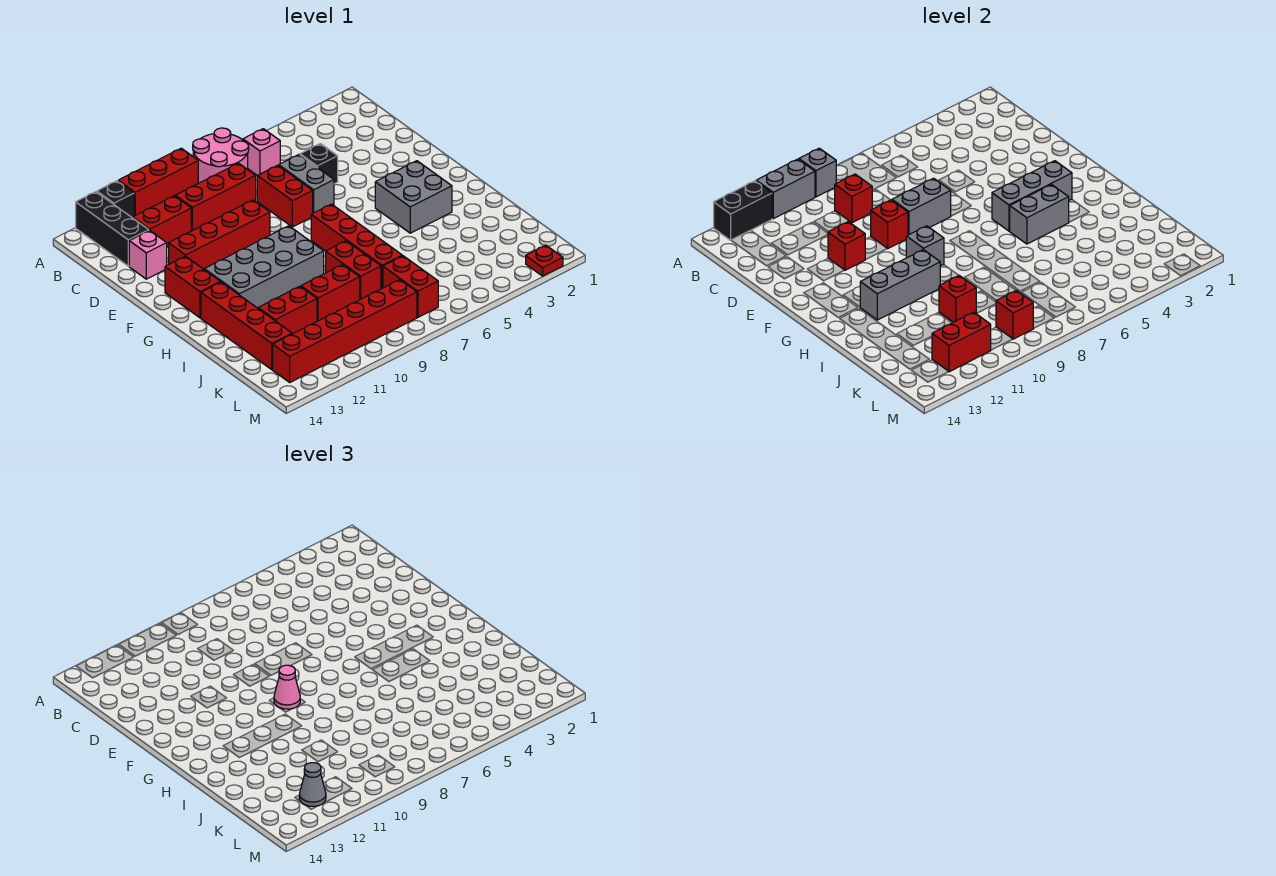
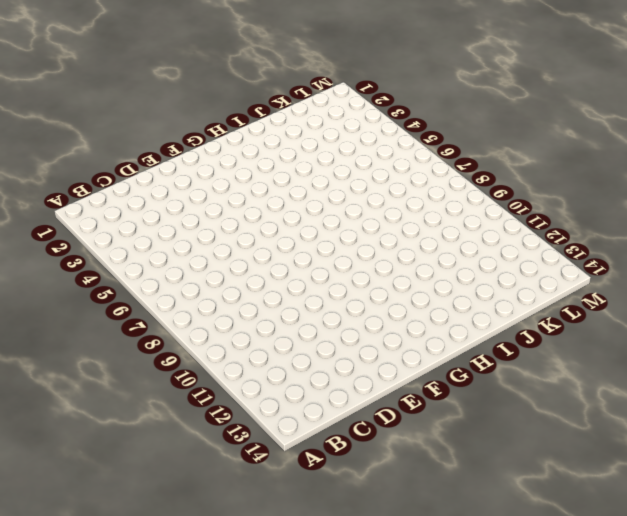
none -> pink round brick A7:B8 level 1
none -> red brick A9:A11 level 1
none -> black brick A12 level 1
none -> black brick A13:C13 level 1

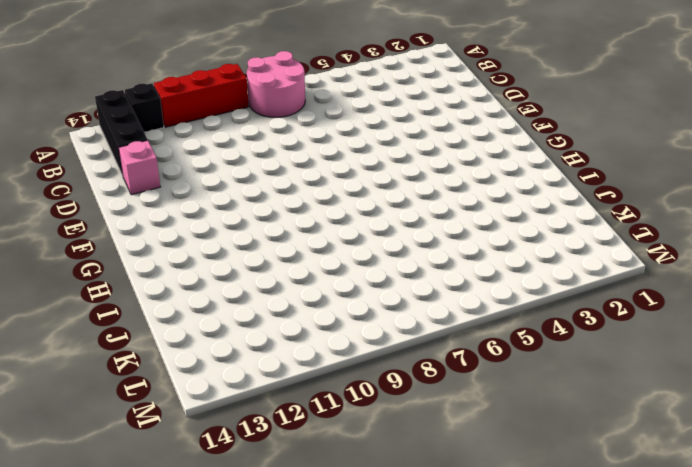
none -> pink brick B6 level 1
none -> red brick C8:C10 level 1
none -> red brick C11:C12 level 1
none -> black brick D5 level 1

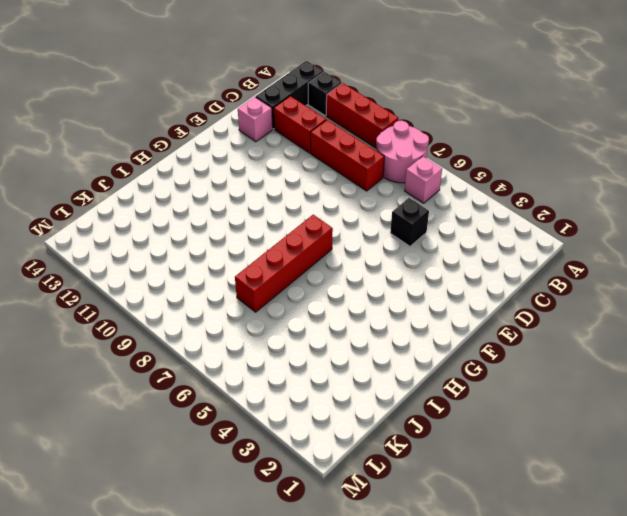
none -> grey brick D6:E6 level 1
none -> red brick D7:E7 level 1
none -> red brick E9:E12 level 1
none -> red brick F13:G13 level 1

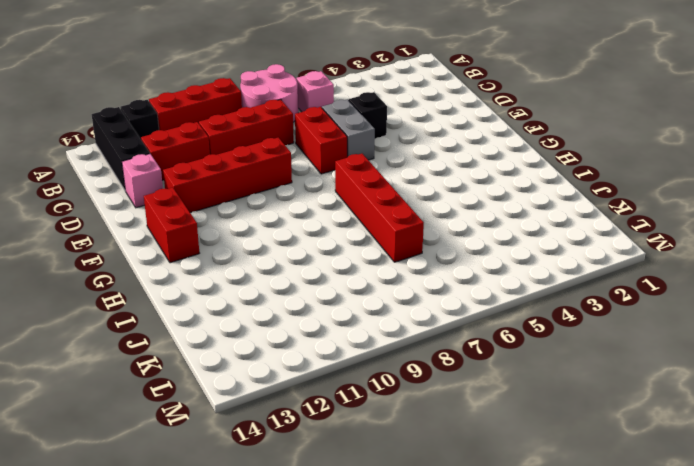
none -> grey brick G3:H4 level 1
none -> grey brick G9:H12 level 1
none -> red brick H13:K13 level 1
none -> red brick I8:J8 level 1

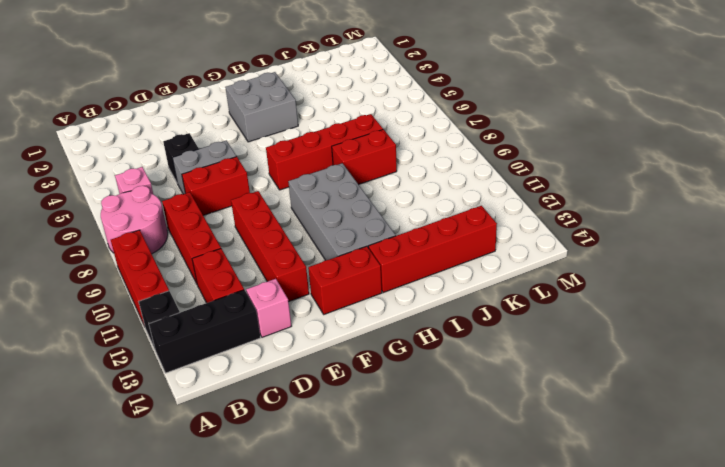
none -> red brick J9:J10 level 1
none -> red brick J11:J12 level 1
none -> red brick K7:L7 level 1
none -> red brick L8:L13 level 1

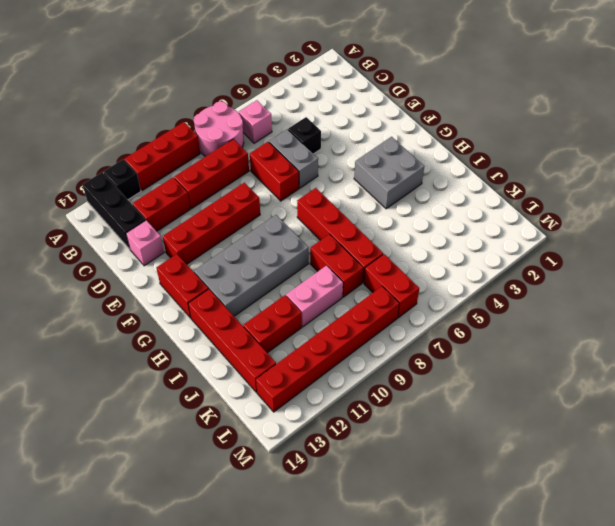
pink brick J9:J10 level 1 -> red brick J9:J10 level 1
none -> red plate M2 level 1
none -> grey brick A9 level 2
none -> grey brick A10:A11 level 2
none -> black brick A12:A13 level 2

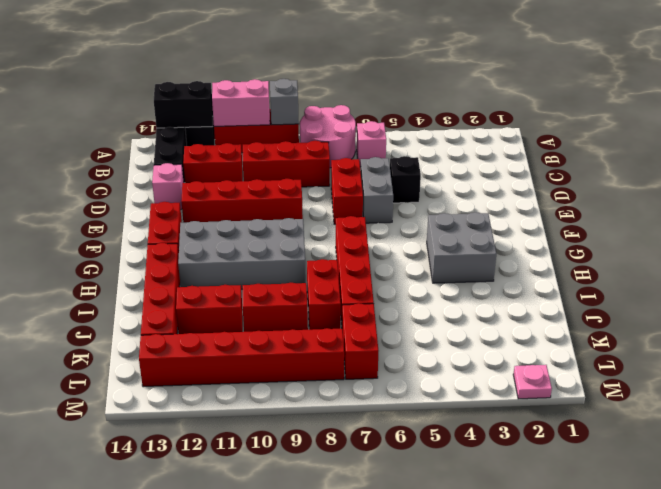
pink brick A10:A11 level 2 -> grey brick A10:A11 level 2
pink plate M2 level 1 -> red plate M2 level 1
none -> red brick C9 level 2
none -> grey brick E7:E8 level 2
none -> red brick E9 level 2
none -> red brick E11 level 2

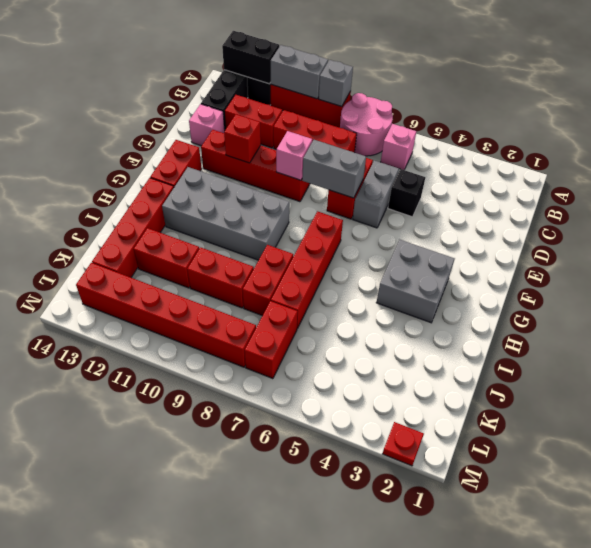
pink brick E9 level 2 -> red brick E9 level 2
none -> red brick C9 level 2
none -> grey brick G3:G5 level 2
none -> grey brick G9 level 2
none -> grey brick H4:H5 level 2

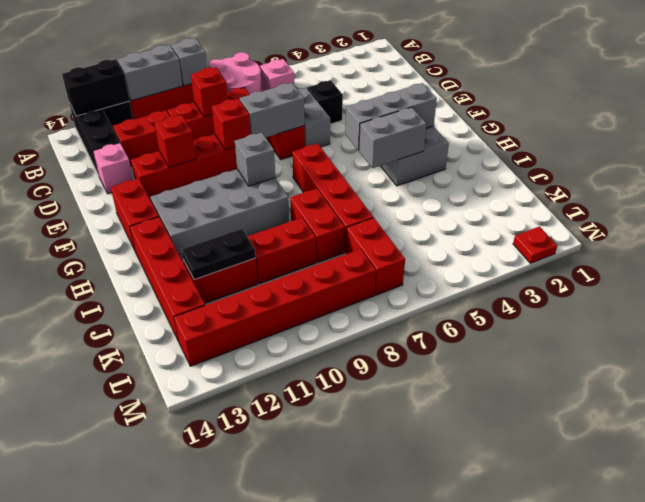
black plate J11:J12 level 2 -> none
none -> grey brick H10:H12 level 2
none -> red brick J10 level 2
none -> red brick L9 level 2
none -> red brick L11:L12 level 2

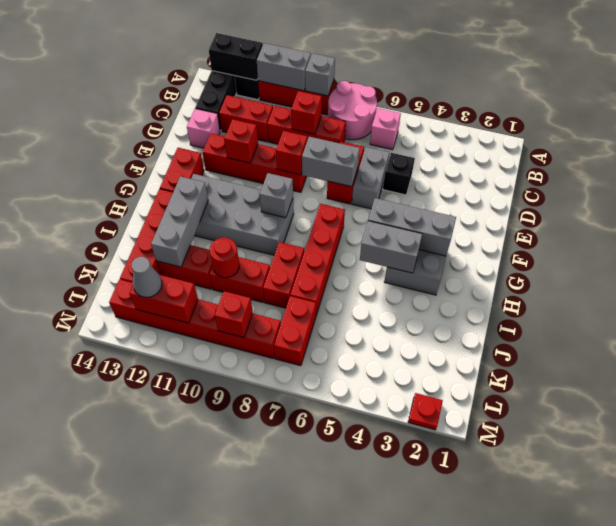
grey brick H12:J12 level 2 -> grey brick H10:H12 level 2
red round brick J10 level 2 -> red brick J10 level 2
none -> pink cone G9 level 3

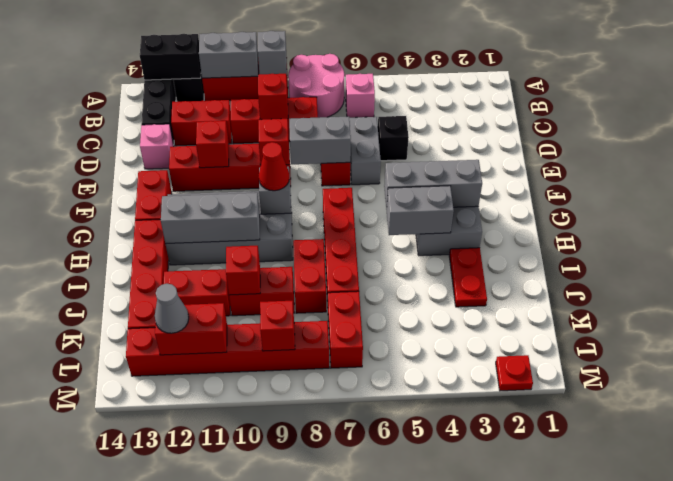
red cone G9 level 3 -> pink cone G9 level 3
red plate I3:J3 level 1 -> none

